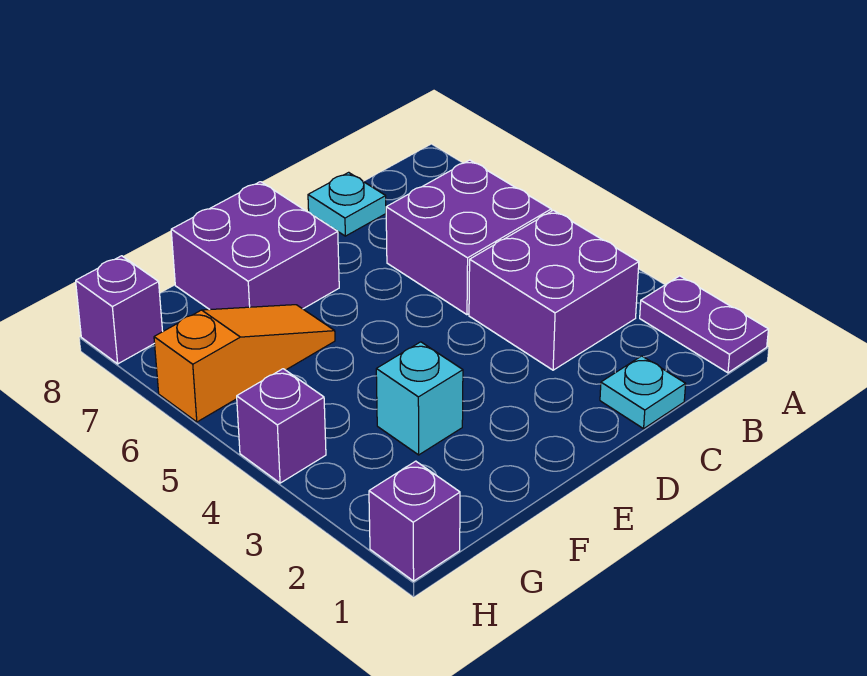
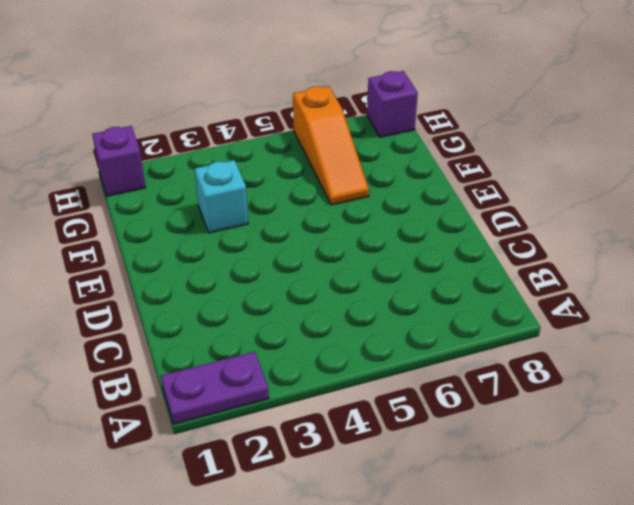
none -> purple brick B3:C4 level 1
none -> purple brick B5:C6 level 1

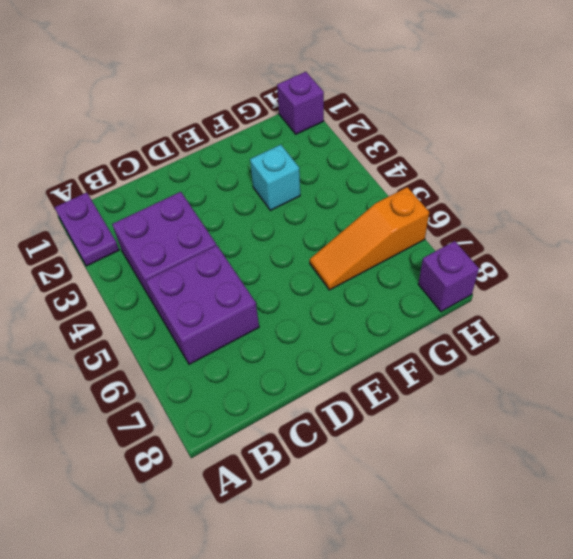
none -> cyan plate C1 level 1
none -> cyan plate C8 level 1

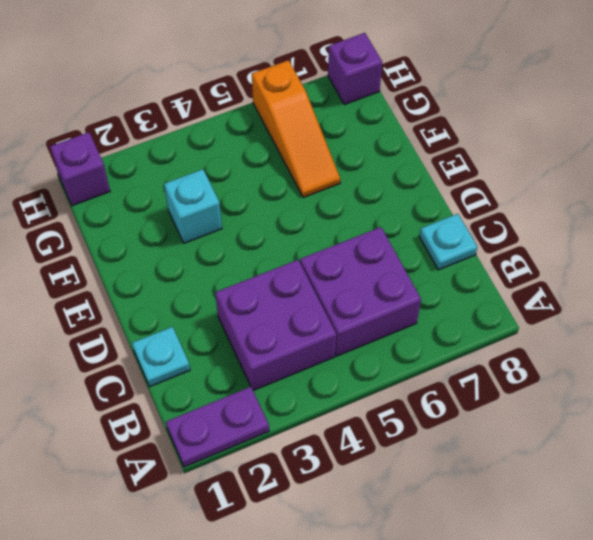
none -> purple brick E7:F8 level 1
none -> purple brick H4 level 1

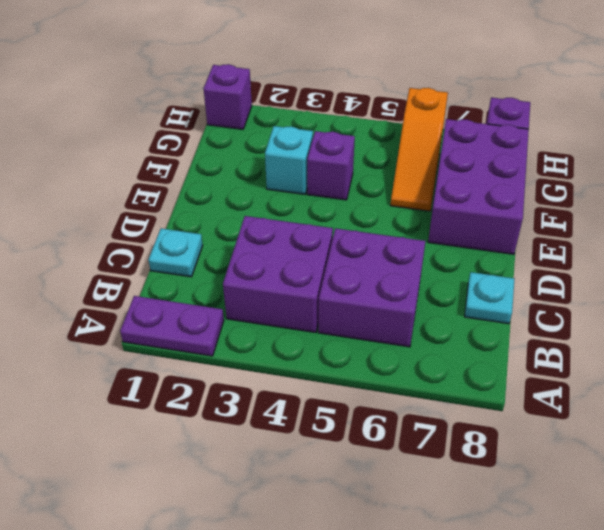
purple brick E7:G8 level 1 -> purple brick E7:F8 level 1
purple brick F4 level 1 -> purple brick H4 level 1

